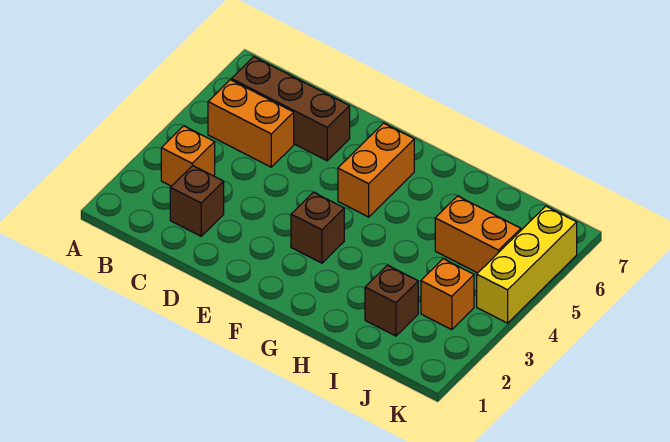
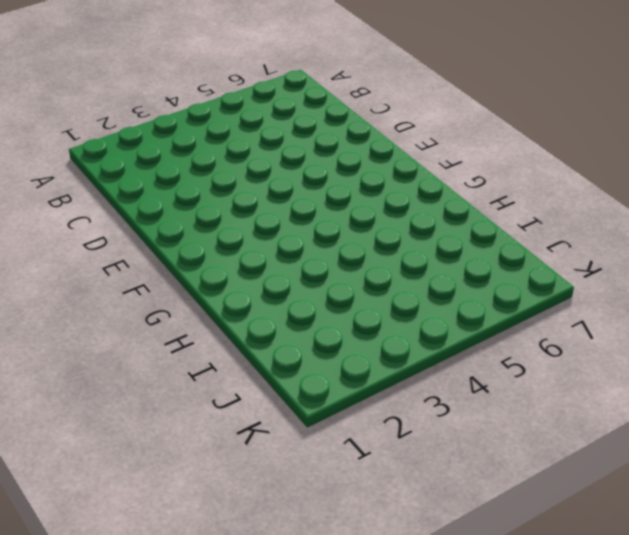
none -> orange brick B3 level 1
none -> orange brick B5:C5 level 1

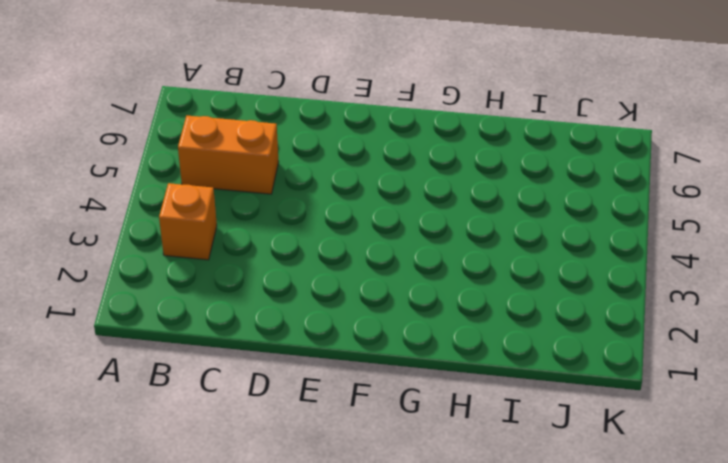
none -> brown brick B6:D6 level 1
none -> brown brick C2 level 1

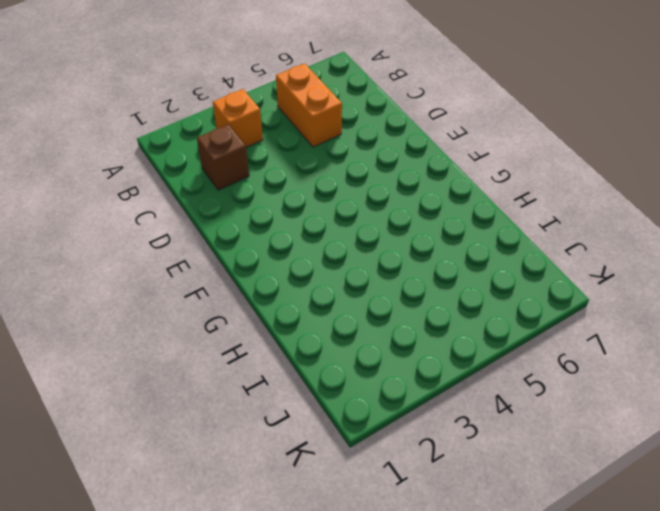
none -> brown brick B6:D6 level 1
none -> brown brick F3 level 1

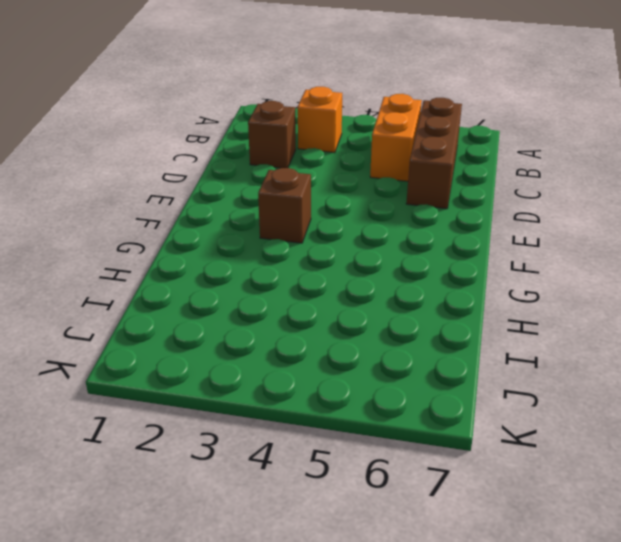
none -> orange brick F5:F6 level 1
none -> brown brick I2 level 1

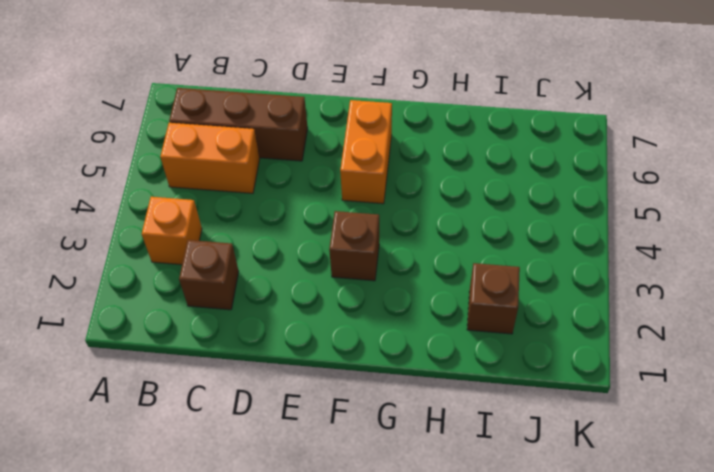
none -> orange brick I5:J5 level 1
none -> orange brick J3 level 1

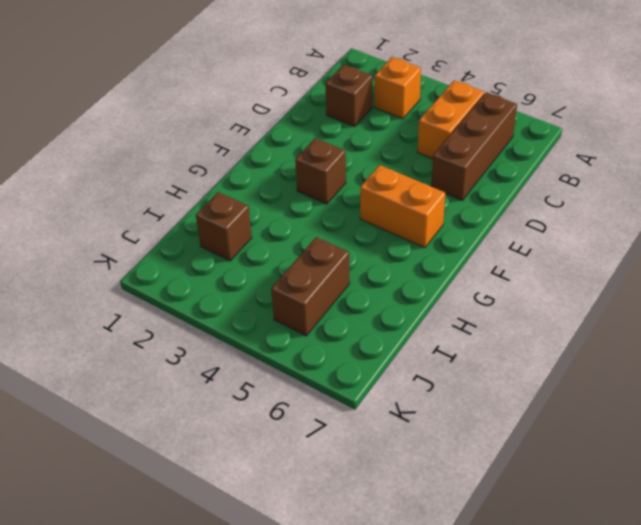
brown brick I5:J5 level 1 -> orange brick I5:J5 level 1
none -> orange brick J3 level 1
none -> yellow brick K4:K6 level 1

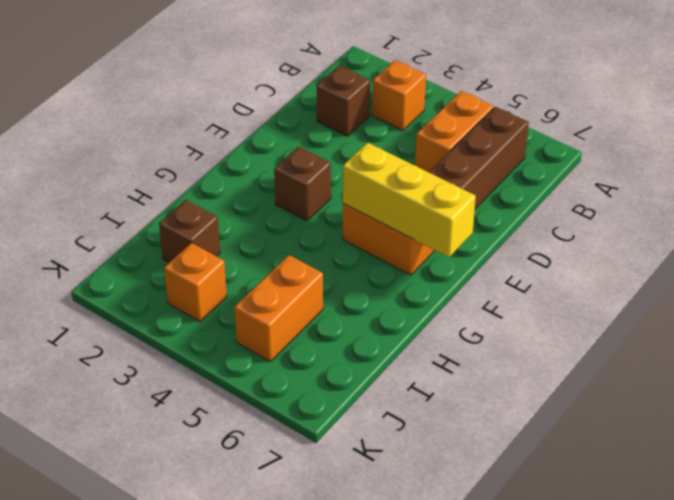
yellow brick F5:F7 level 2 -> yellow brick K4:K6 level 1

